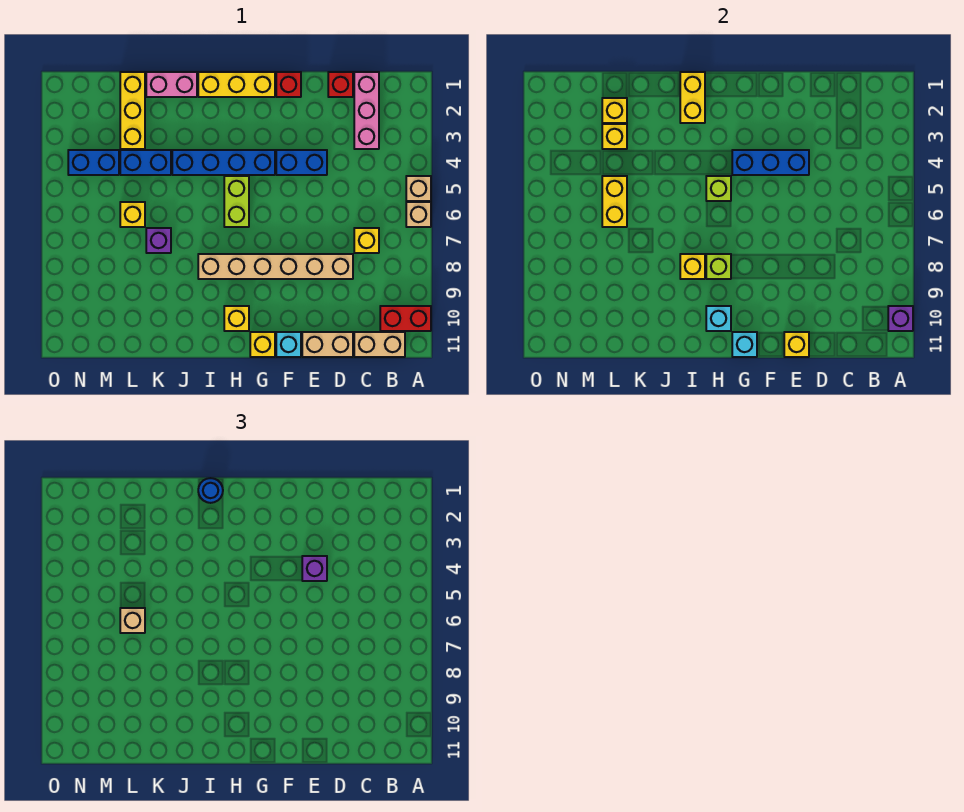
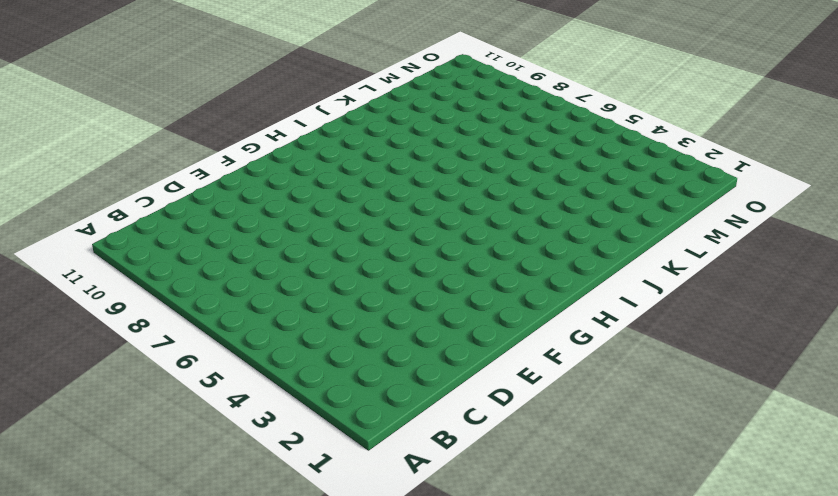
none -> tan brick A5 level 1
none -> tan brick A6 level 1
none -> red brick A10:B10 level 1
none -> tan brick B11:C11 level 1

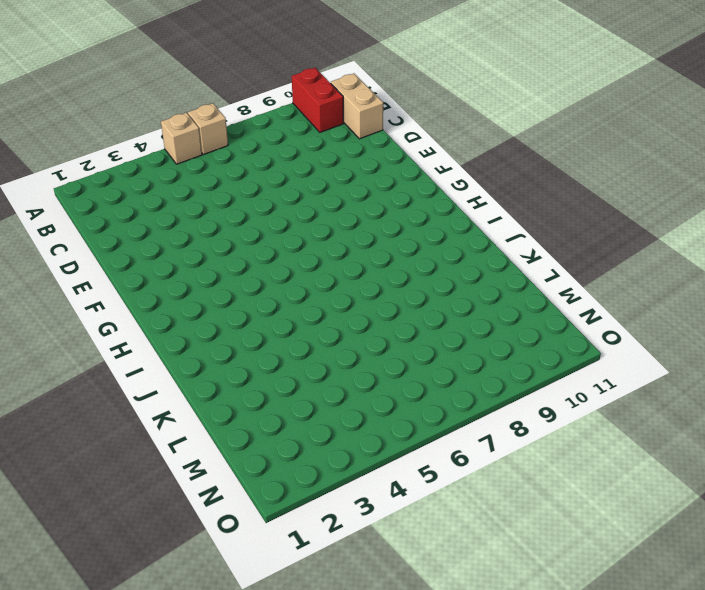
none -> pink brick C1:C3 level 1
none -> yellow brick C7 level 1
none -> red brick D1 level 1
none -> tan brick D8:I8 level 1

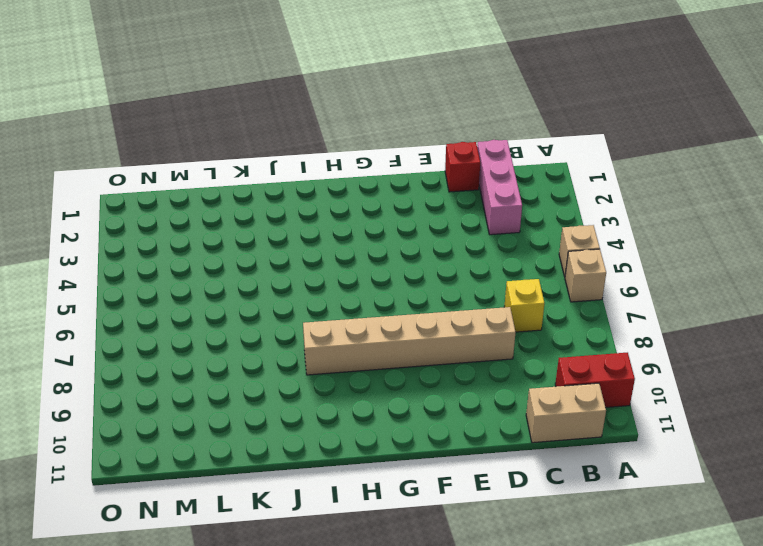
none -> tan brick D11:E11 level 1
none -> blue brick E4:F4 level 1
none -> red brick F1 level 1
none -> cyan brick F11 level 1

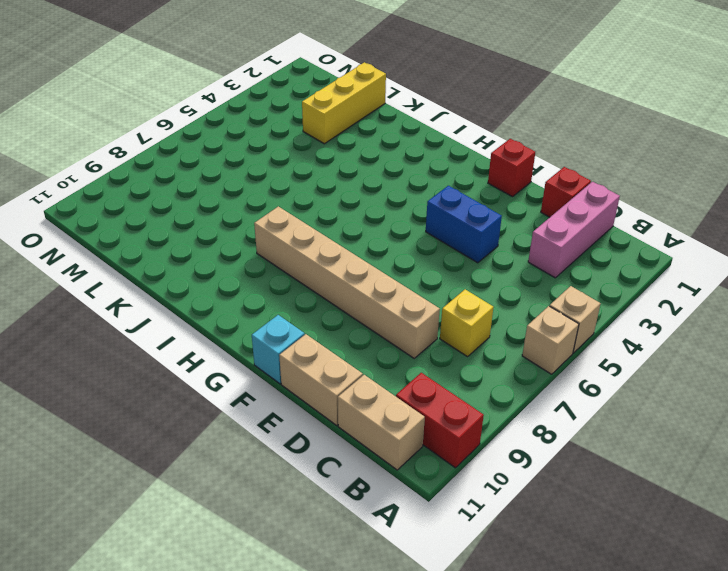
none -> yellow brick G1:I1 level 1
none -> blue brick G4:J4 level 1
none -> yellow brick G11 level 1
none -> lime brick H5:H6 level 1

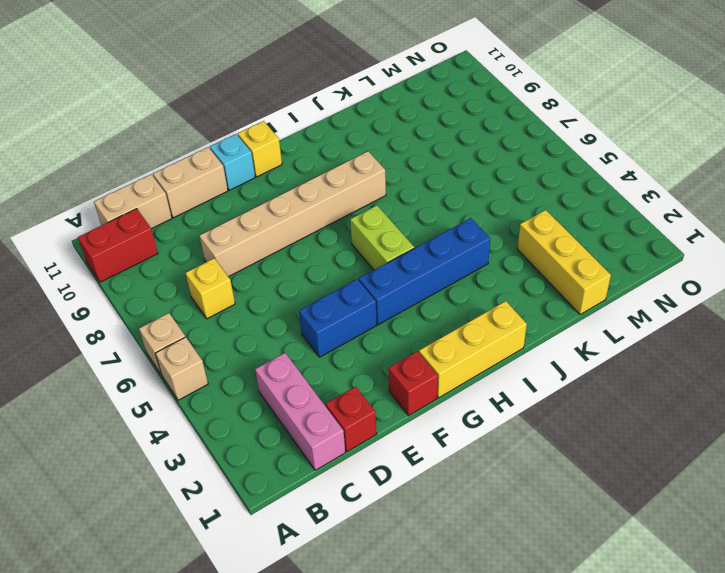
none -> yellow brick H10 level 1
none -> pink brick J1:K1 level 1
none -> blue brick K4:L4 level 1
none -> purple brick K7 level 1

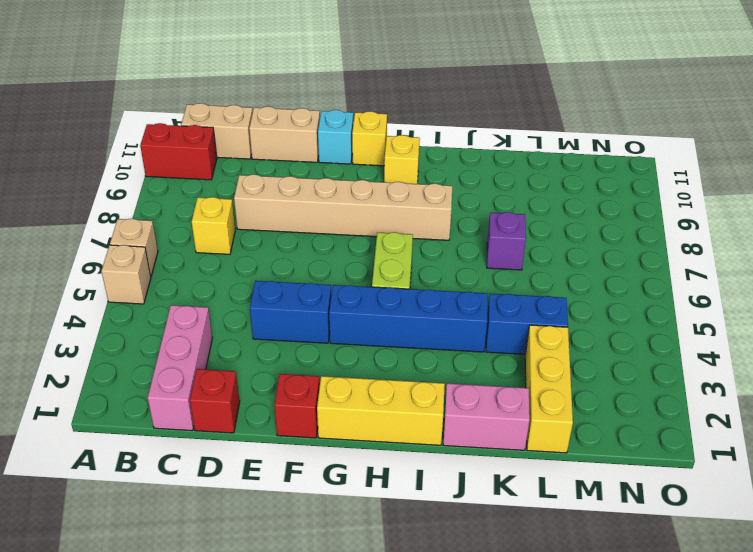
none -> yellow brick L6 level 1
none -> blue brick M4:N4 level 1
none -> purple brick A10 level 2
none -> blue brick E4:G4 level 2

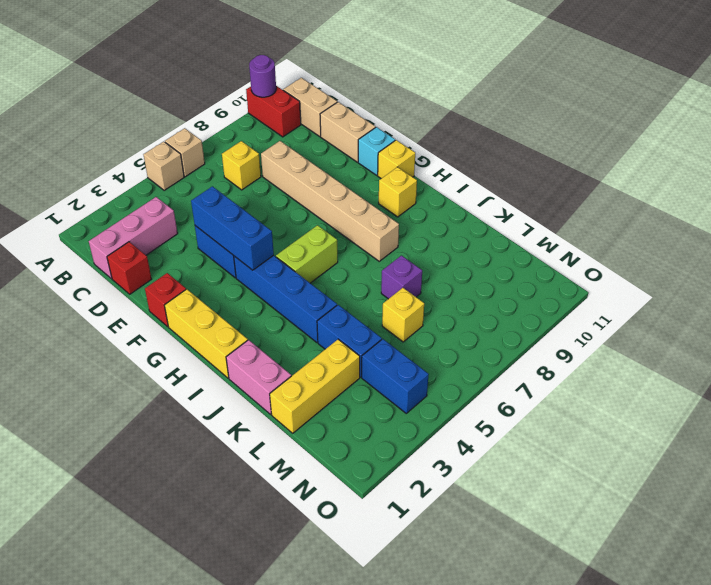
purple round brick A10 level 2 -> purple brick A10 level 2
none -> yellow brick E11 level 2
none -> cyan brick G11 level 2
none -> lime brick H5 level 2
none -> lime brick H8 level 2

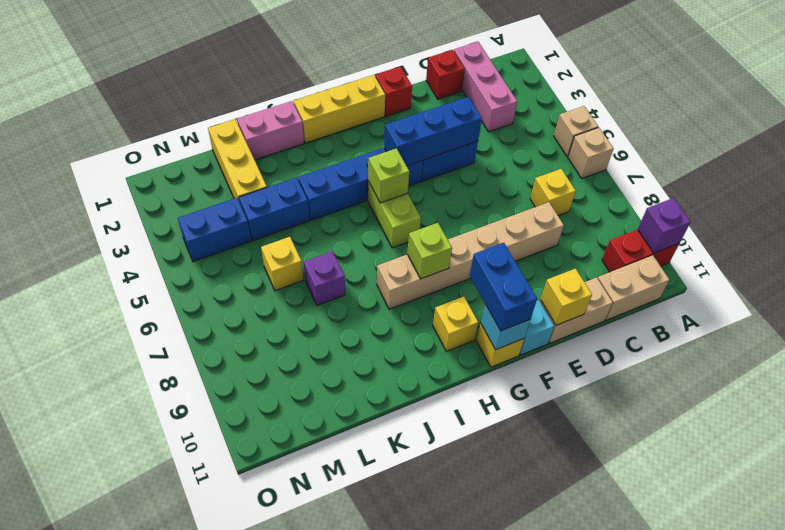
blue brick G10:G11 level 3 -> none
none -> cyan brick H10 level 2
none -> yellow brick I1:I2 level 2
none -> yellow brick I8 level 2
none -> yellow brick L2 level 2

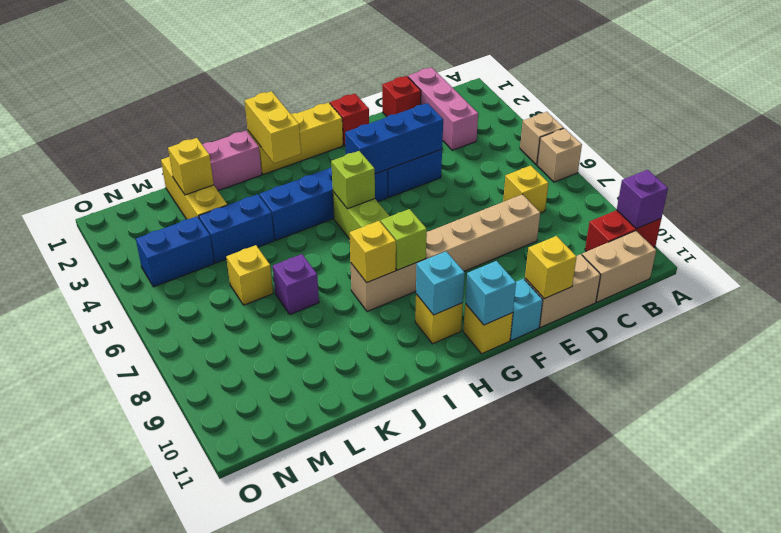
none -> yellow brick L3 level 2
none -> yellow brick L5:L6 level 2
none -> purple brick E4 level 3
none -> blue round brick I1 level 3

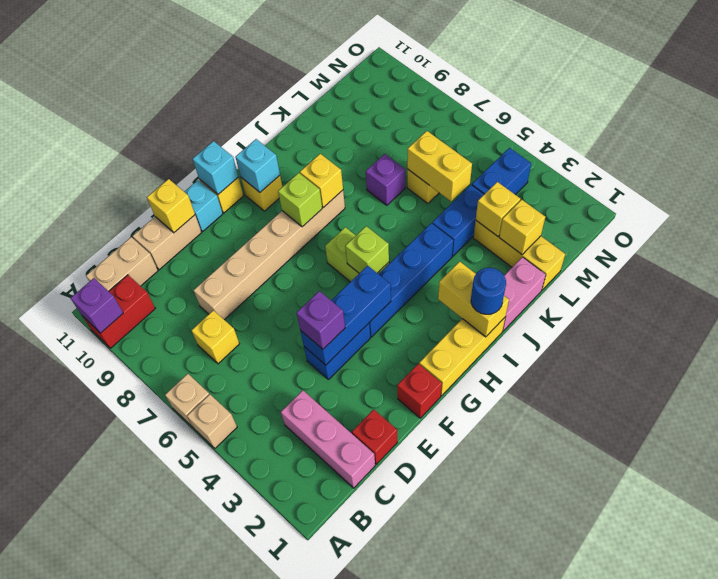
none -> tan brick L6 level 3

